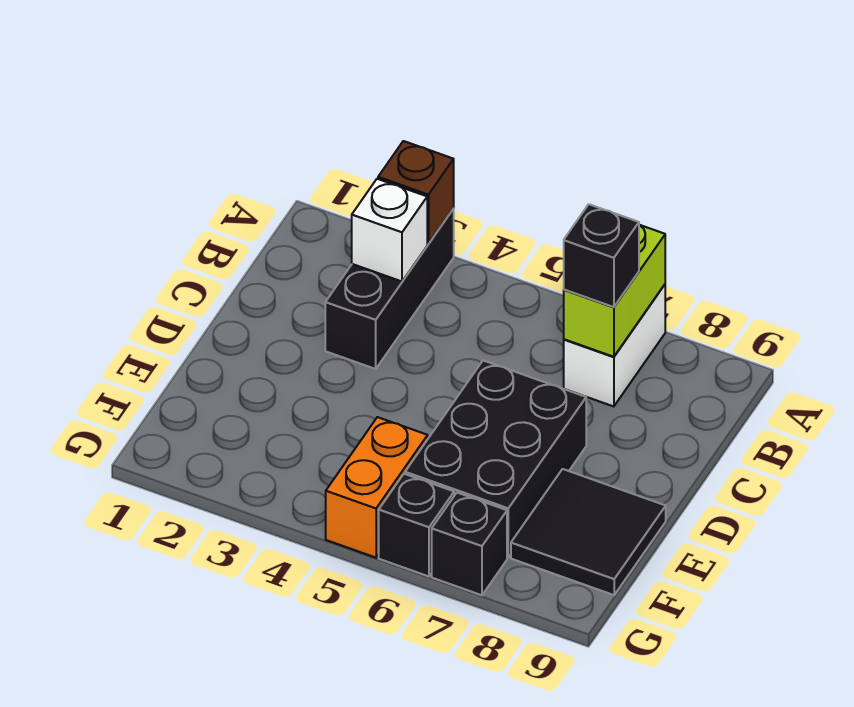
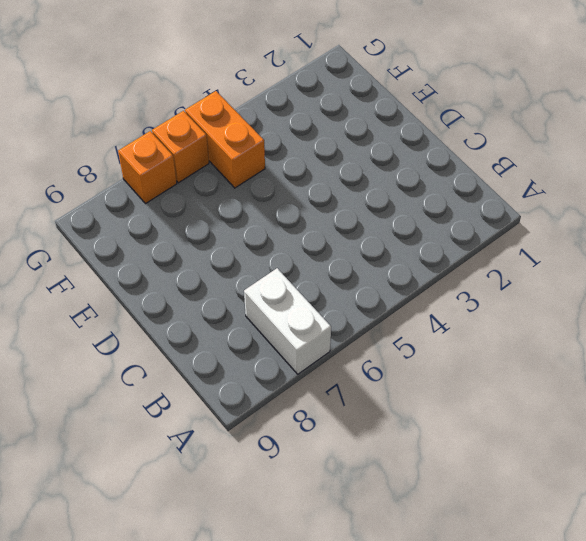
orange brick G6 level 1 -> black brick G6 level 1
orange brick G7 level 1 -> black brick G7 level 1
none -> black brick A3:C3 level 1
none -> black brick D6:F7 level 1

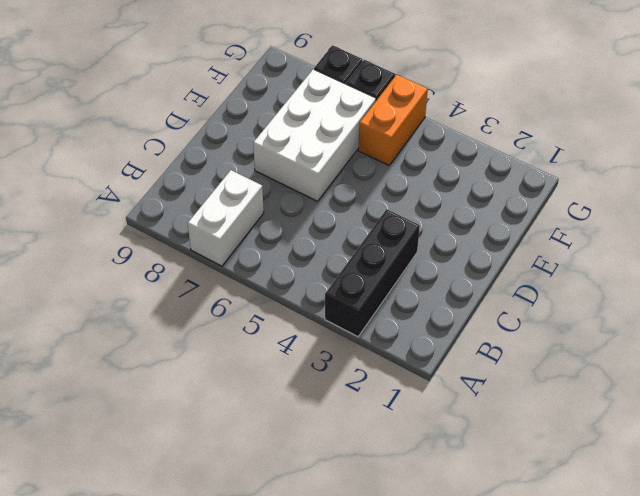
white brick D6:F7 level 1 -> black brick D6:F7 level 1
none -> black tile E8:F9 level 1
none -> brown brick A3 level 2

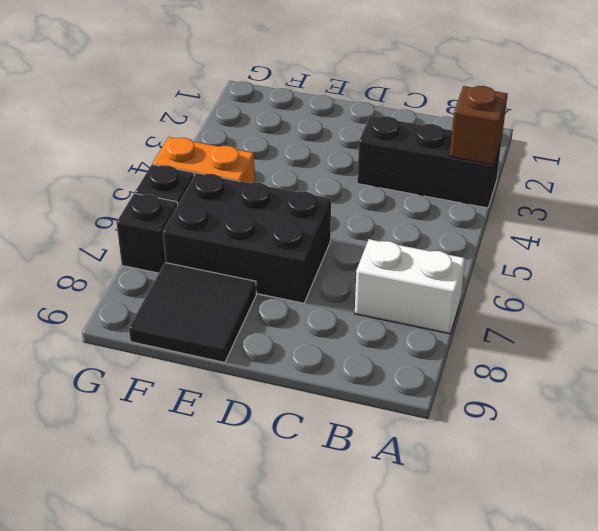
none -> lime brick A7:B7 level 2
none -> white brick B3 level 2

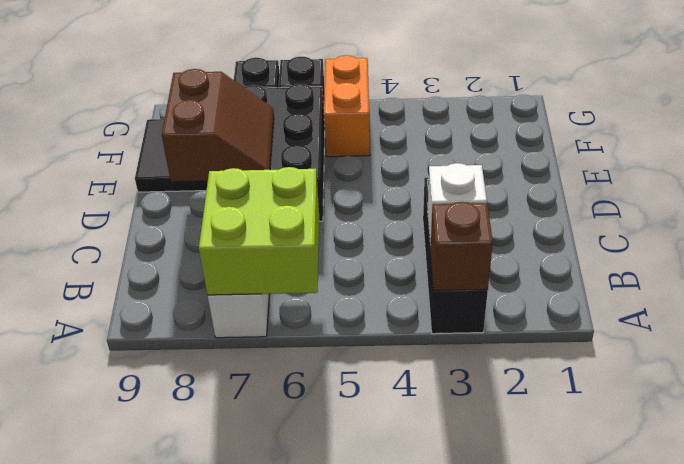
lime brick A6:B7 level 2 -> lime brick A7:B7 level 2
brown slope D7:E8 level 2 top 8 -> none
none -> black brick B7 level 3

